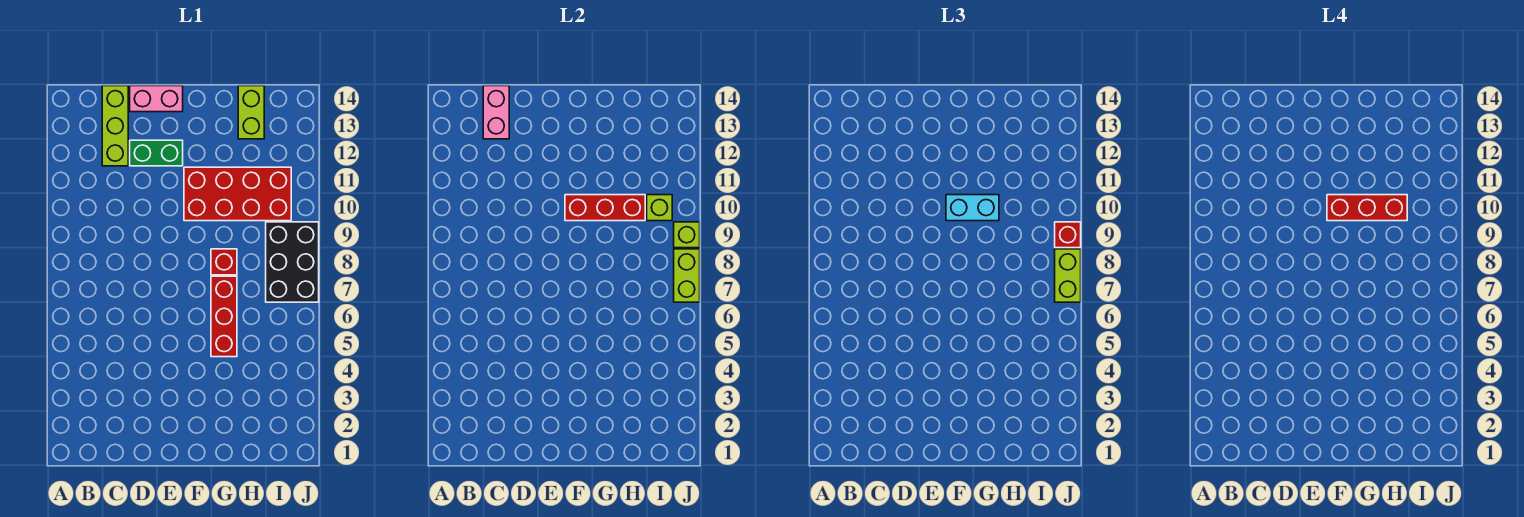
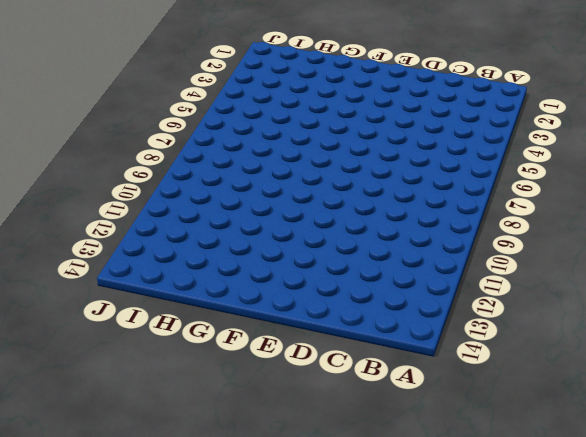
none -> lime brick C12:C14 level 1
none -> green brick D12:E12 level 1
none -> pink brick D14:E14 level 1

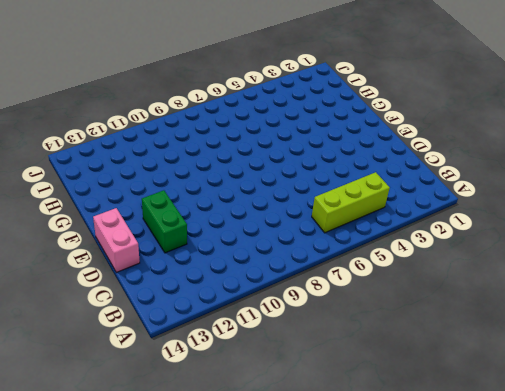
lime brick B4:B6 level 1 -> lime brick C12:C14 level 1
none -> red brick F10:I11 level 1
none -> red brick G5:G7 level 1
none -> red brick G8 level 1

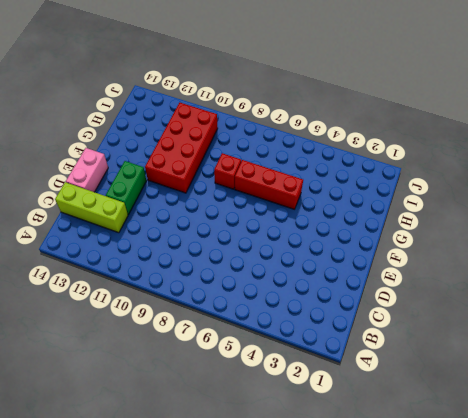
none -> lime brick H13:H14 level 1
none -> black brick I7:J9 level 1
none -> pink brick C13:C14 level 2

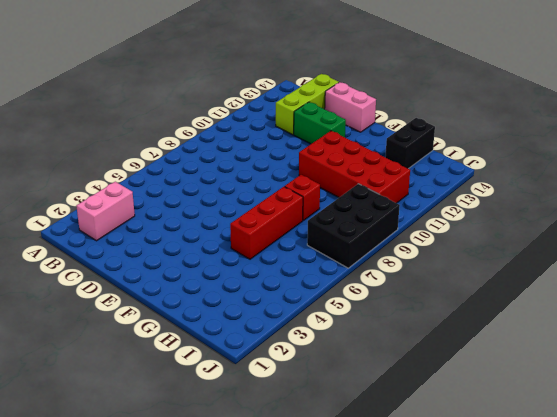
pink brick B2:B3 level 1 -> pink brick C13:C14 level 2
black brick H13:H14 level 1 -> lime brick H13:H14 level 1
none -> red brick F10:H10 level 2
none -> lime brick I10 level 2
none -> lime brick J7:J8 level 2

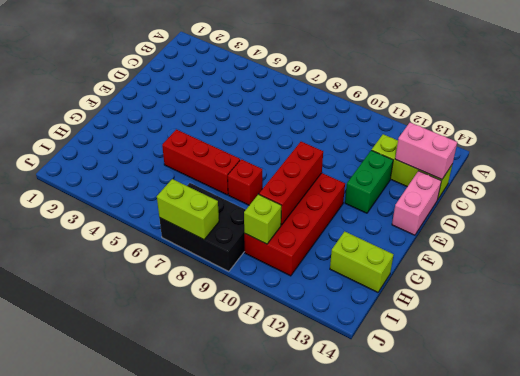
none -> lime brick J9 level 2
none -> cyan brick F10:G10 level 3
none -> lime brick J7:J8 level 3

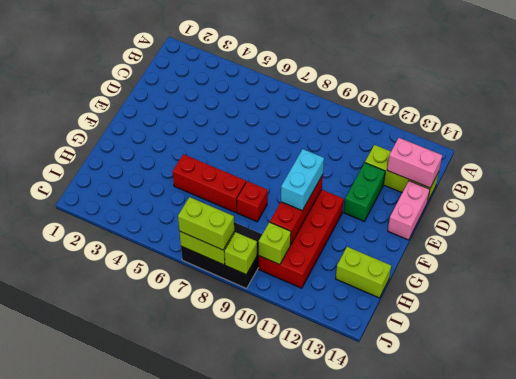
none -> red brick J9 level 3
none -> red brick F10:H10 level 4

